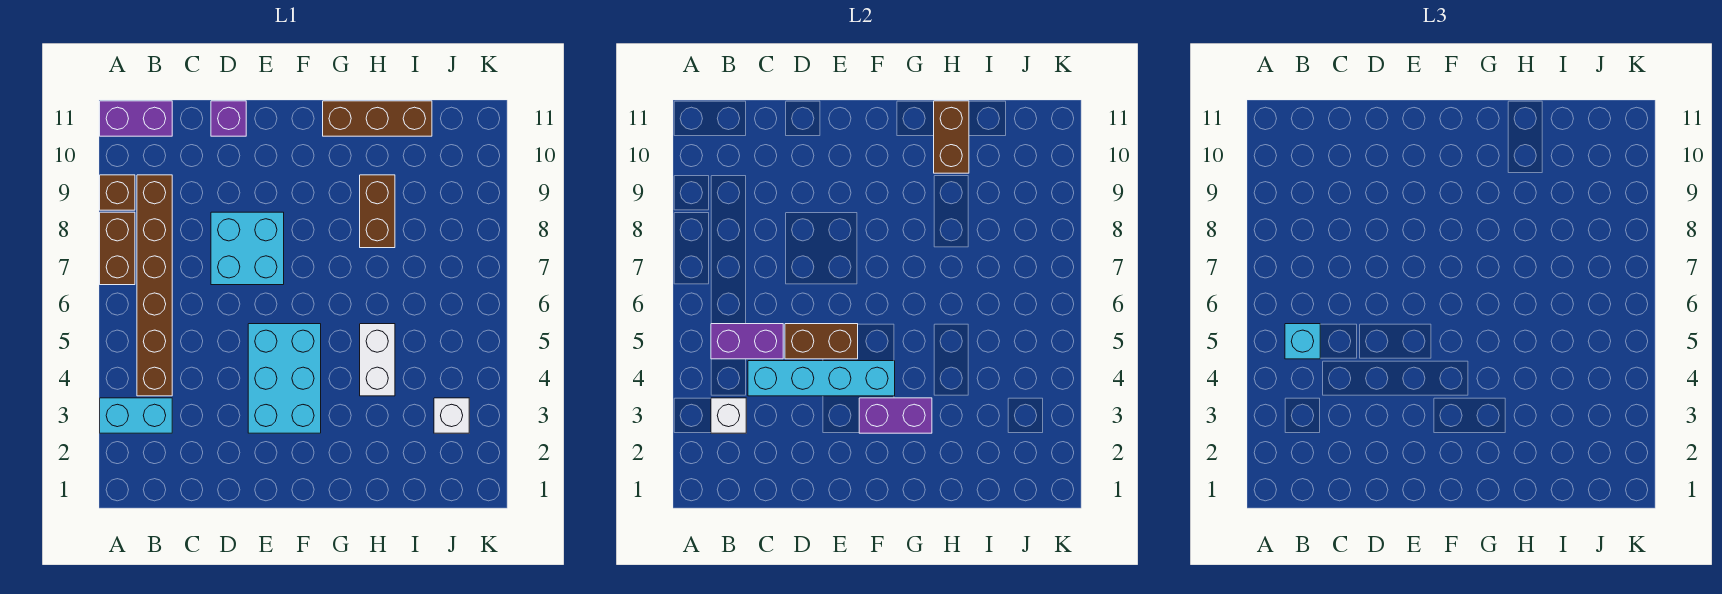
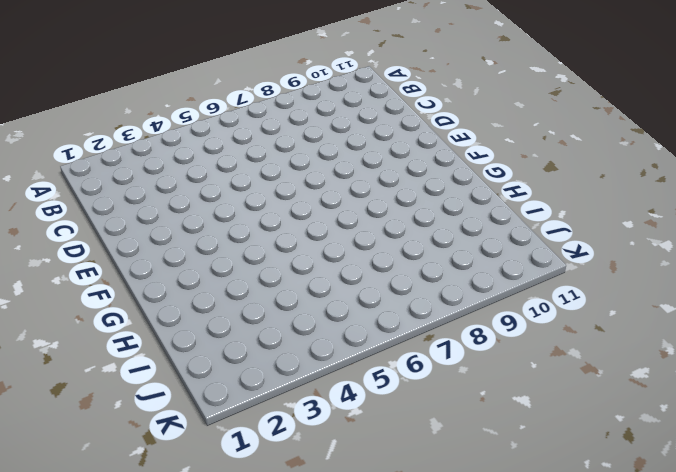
none -> cyan brick A3:B3 level 1
none -> brown brick A7:A8 level 1
none -> brown brick A9 level 1

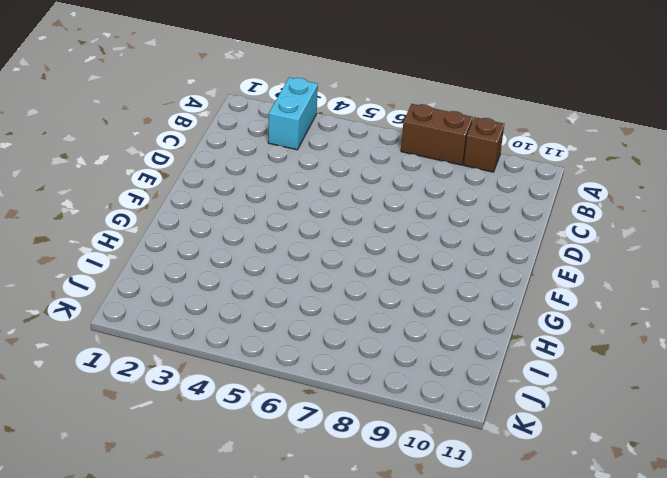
none -> purple brick A11:B11 level 1
none -> brown brick B4:B9 level 1
none -> cyan brick D7:E8 level 1

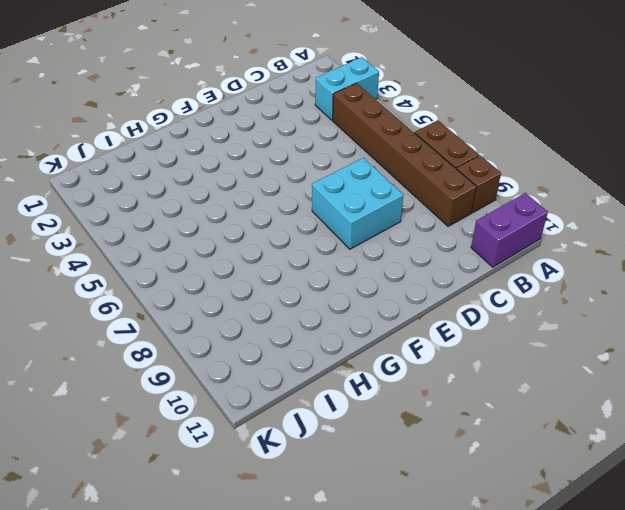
none -> purple brick D11 level 1
none -> cyan brick E3:F5 level 1
none -> brown brick G11:I11 level 1

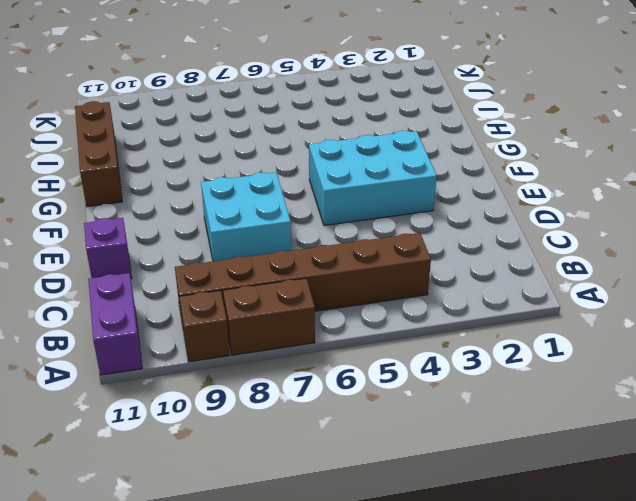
none -> cyan brick A3:B3 level 1
none -> white brick H4:H5 level 1
none -> brown brick H8:H9 level 1

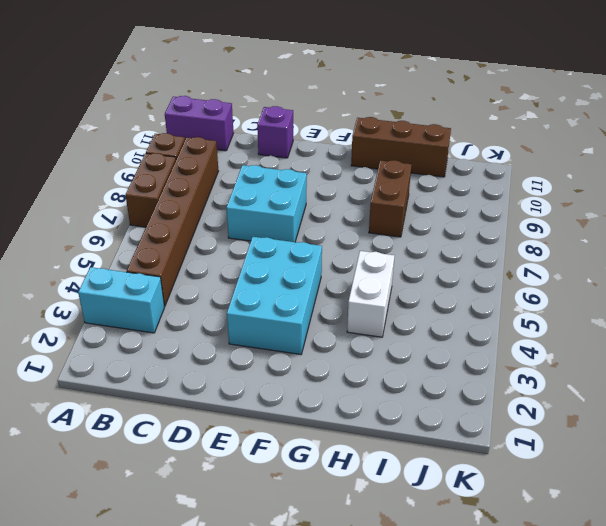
none -> white brick J3 level 1
none -> white brick B3 level 2
none -> purple brick B5:C5 level 2

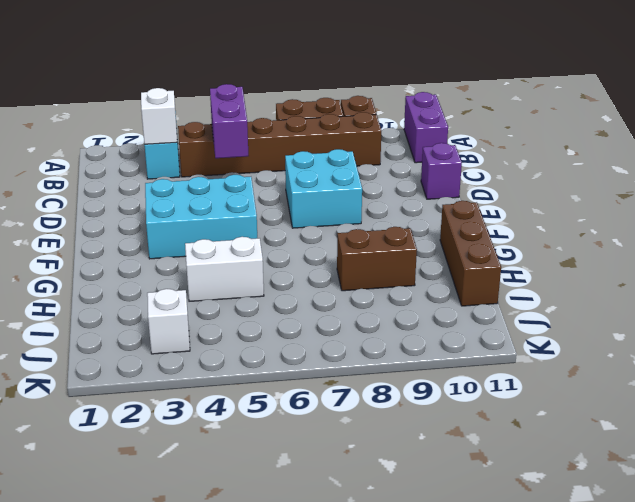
none -> cyan brick C4:F4 level 2
none -> brown brick D5:E5 level 2
none -> purple brick F3:G3 level 2

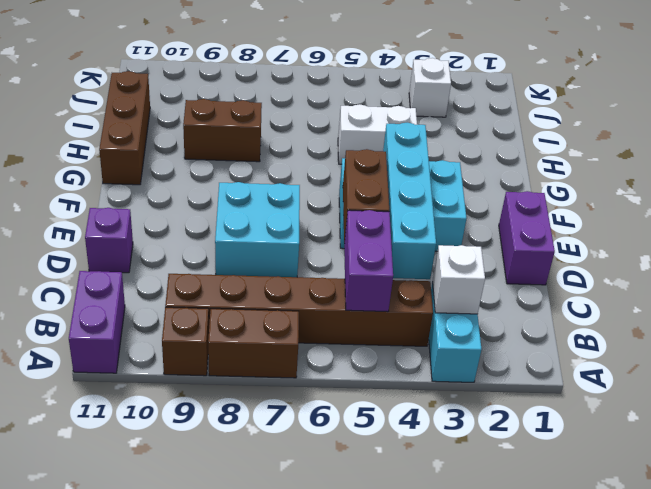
purple brick D1:E1 level 1 -> purple brick F3:G3 level 2
none -> brown brick H10:H11 level 2
none -> cyan brick B5 level 3

